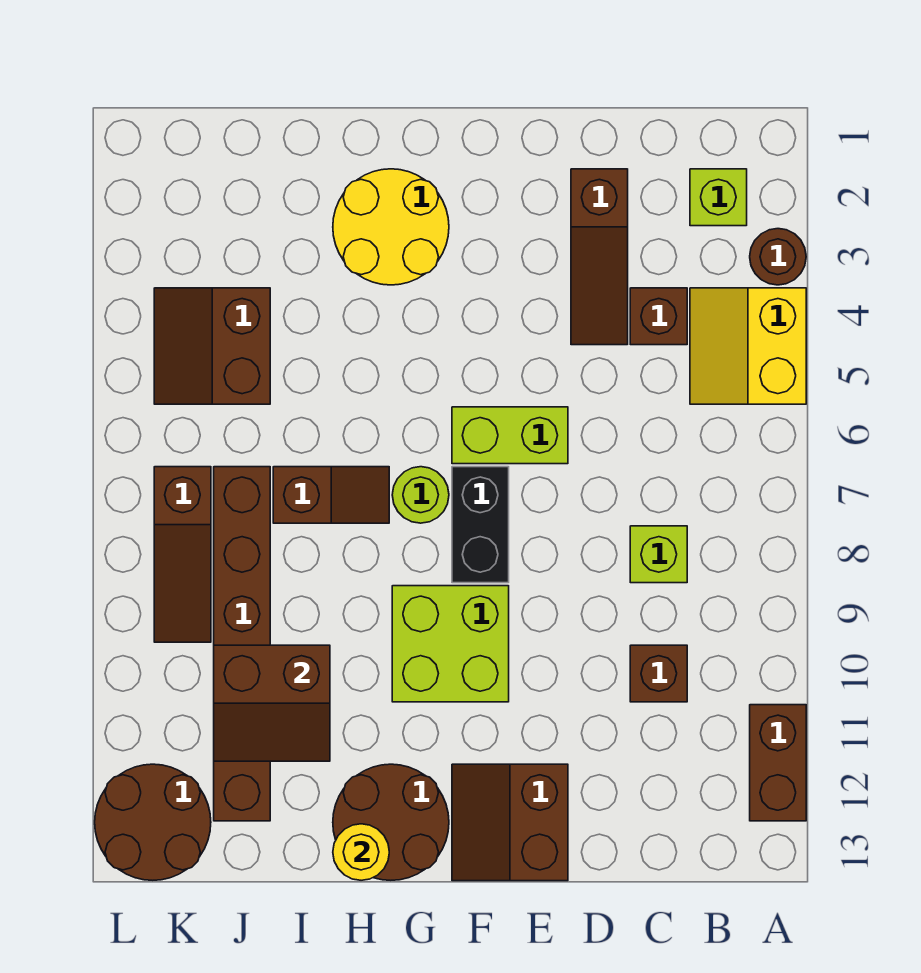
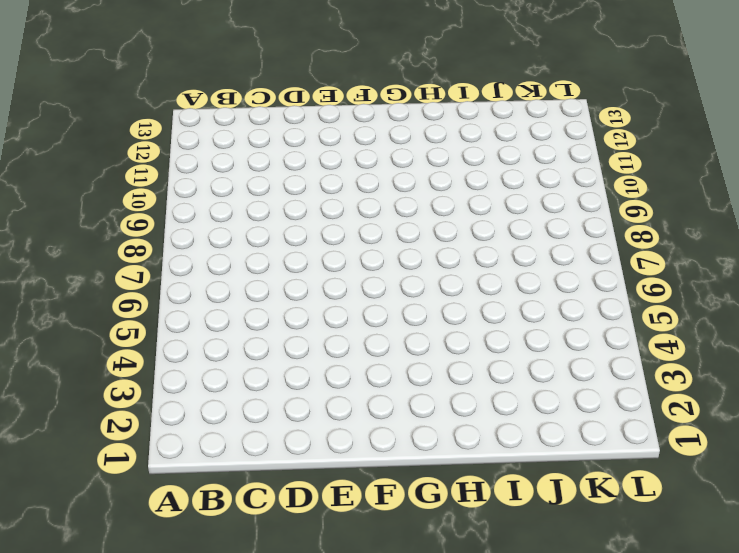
none -> brown round brick A3 level 1
none -> yellow slope A4:B5 level 1 top A
none -> brown brick A11:A12 level 1

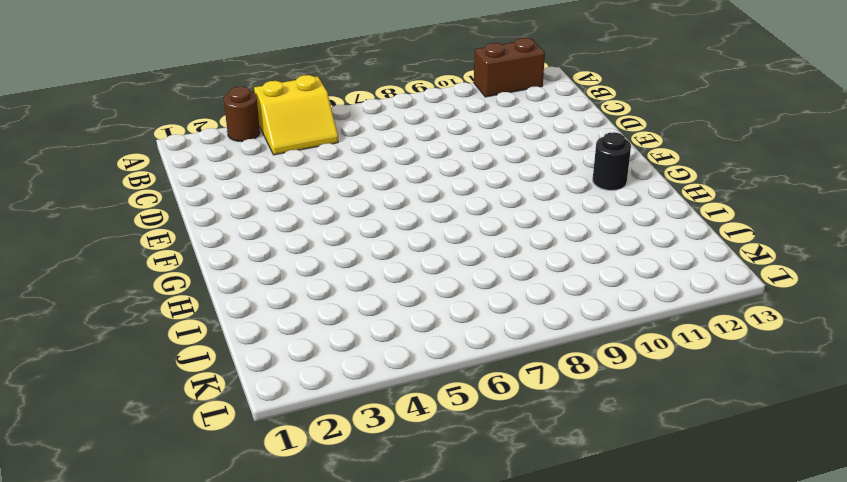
black round brick G12 level 1 -> brown round brick G12:H13 level 1
none -> lime brick B2 level 1
none -> brown brick C4 level 1
none -> lime brick C8 level 1

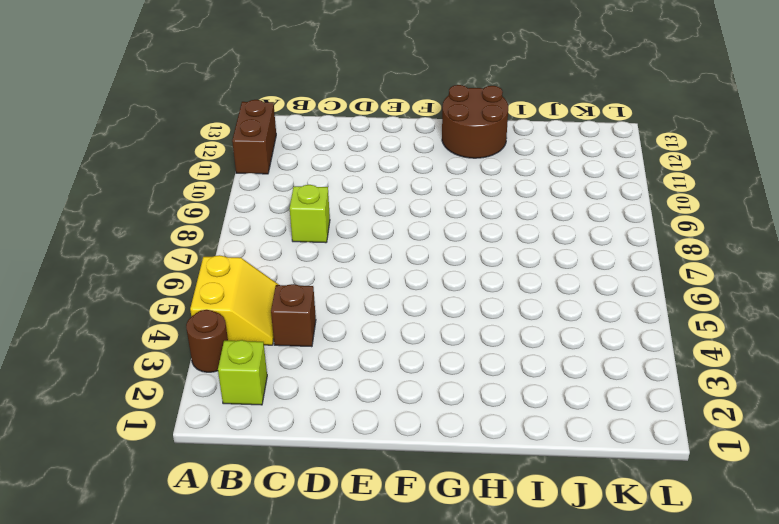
none -> brown brick C10 level 1
none -> brown slope D2:D4 level 1 top 2
none -> lime brick E6:F6 level 1

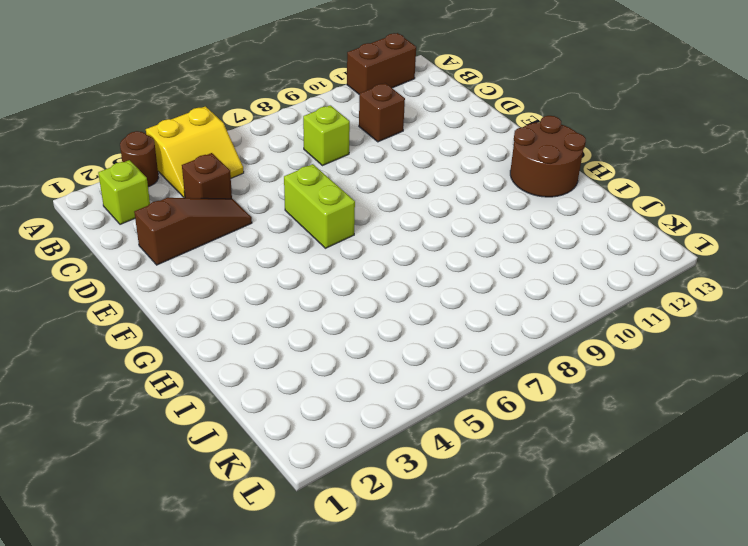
none -> brown slope E12:F13 level 1 top E
none -> black brick F7:F8 level 1
none -> lime brick F9:G10 level 1

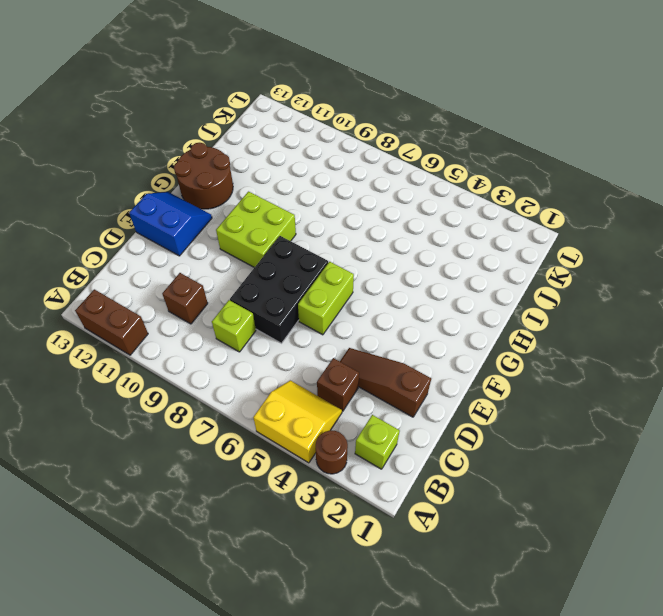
black brick D7:F8 level 1 -> black brick F7:F8 level 1
blue slope E12:F13 level 1 top E -> brown slope E12:F13 level 1 top E
none -> yellow round brick G2:H3 level 1
none -> lime round brick G7 level 1
none -> brown slope H7:I7 level 1 top I

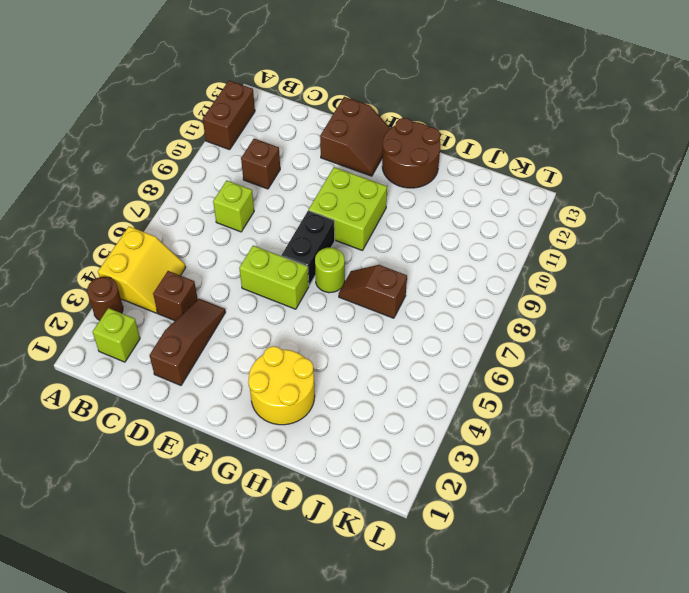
none -> brown slope J4:K5 level 1 top J
none -> brown brick J7:J12 level 1
none -> brown slope K7:K9 level 1 top 7

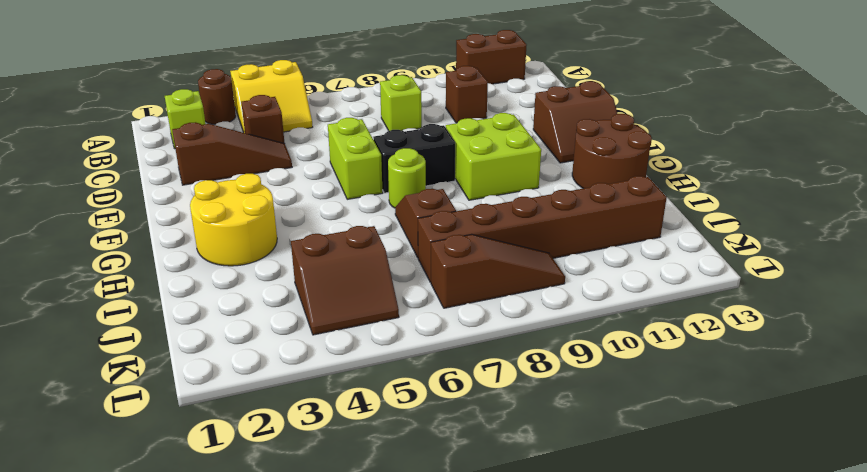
none -> brown round brick K12:L13 level 1
none -> yellow round brick H13 level 2
none -> brown slope I10:J11 level 2 top 10

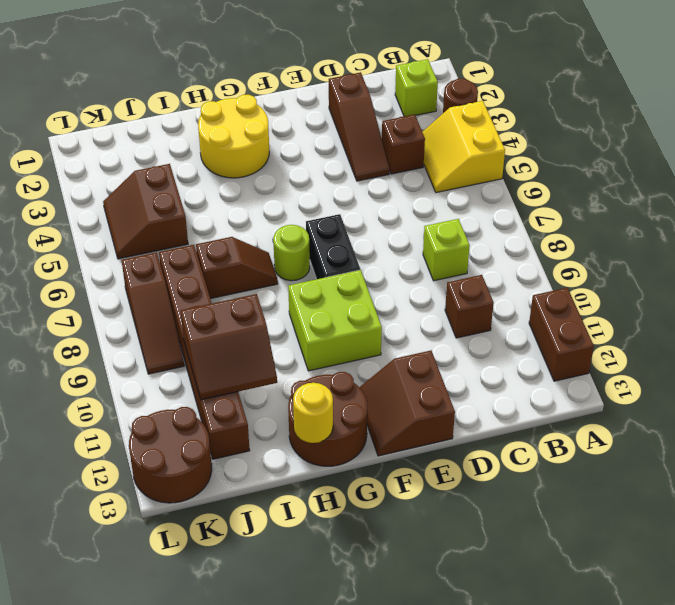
none -> lime brick E6:F6 level 1

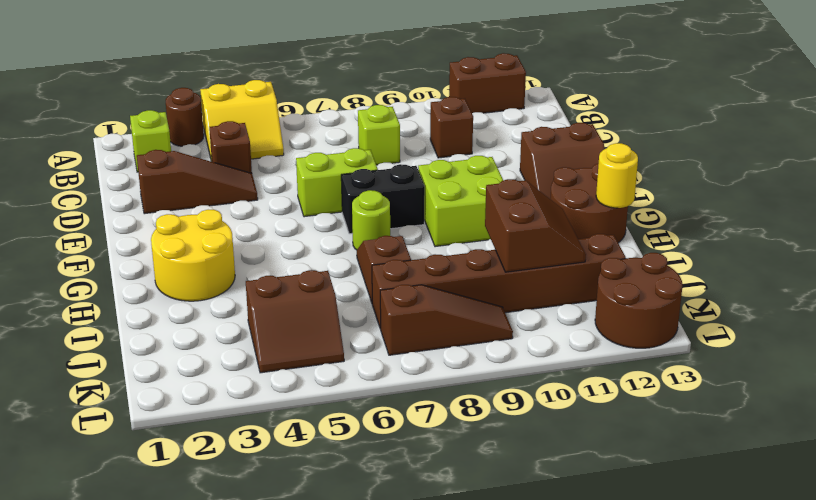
lime brick E6:E7 level 1 -> lime brick E6:F6 level 1

